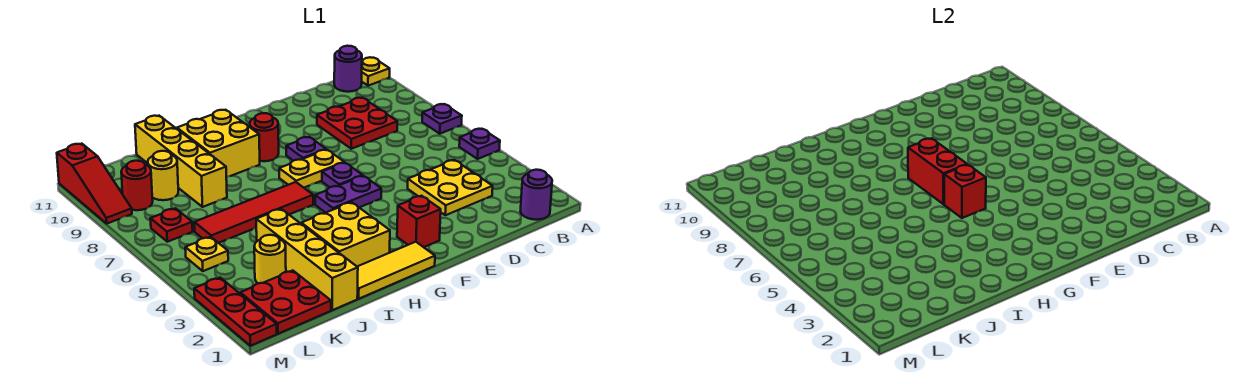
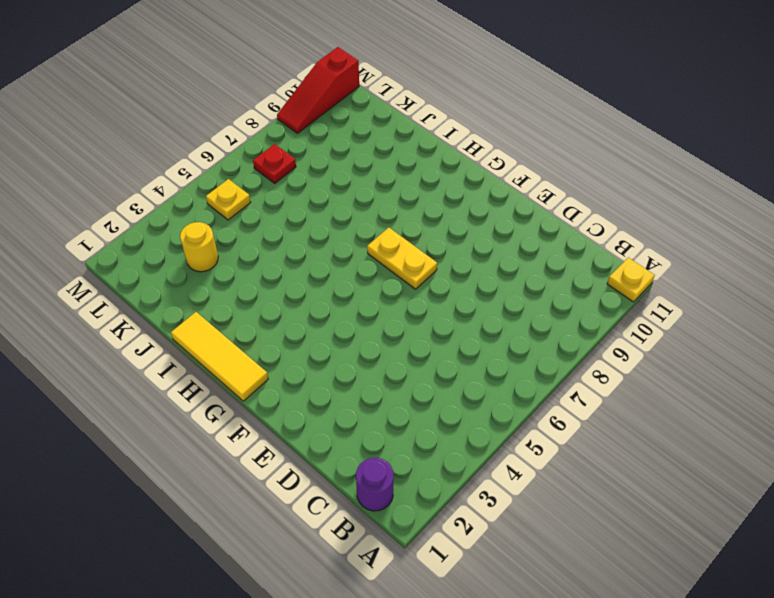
none -> purple plate A5 level 1
none -> purple plate A7 level 1
none -> purple round brick B11 level 1

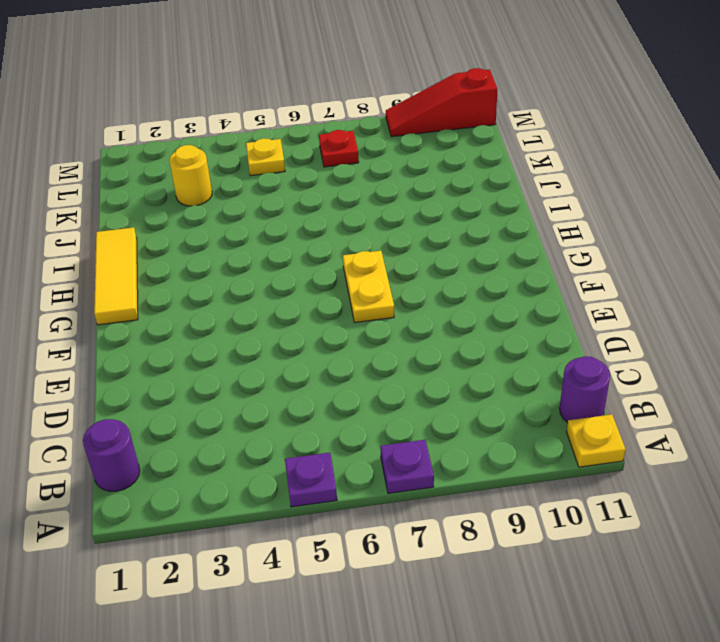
none -> yellow plate C3:D4 level 1
none -> red plate C8:D9 level 1
none -> red brick F2 level 1

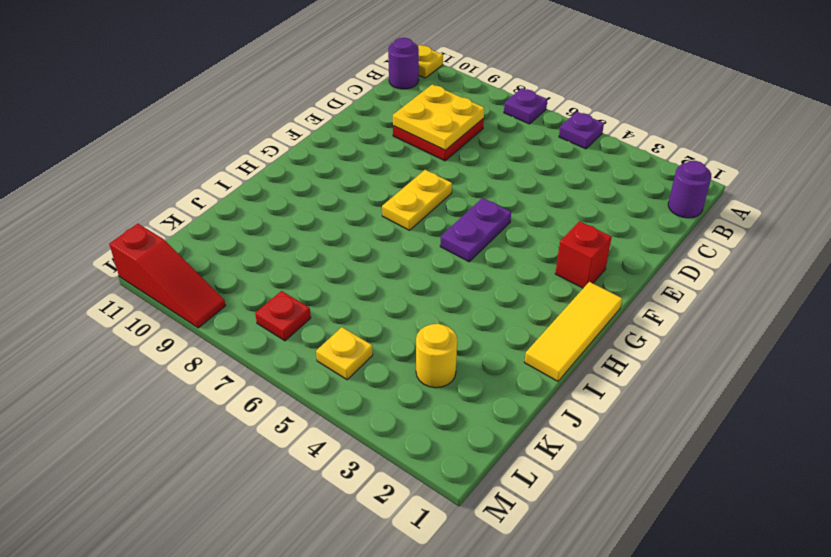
yellow plate C8:D9 level 2 -> yellow plate C3:D4 level 1
none -> purple plate F6 level 1
none -> purple plate F8 level 1
none -> red round brick G9 level 1

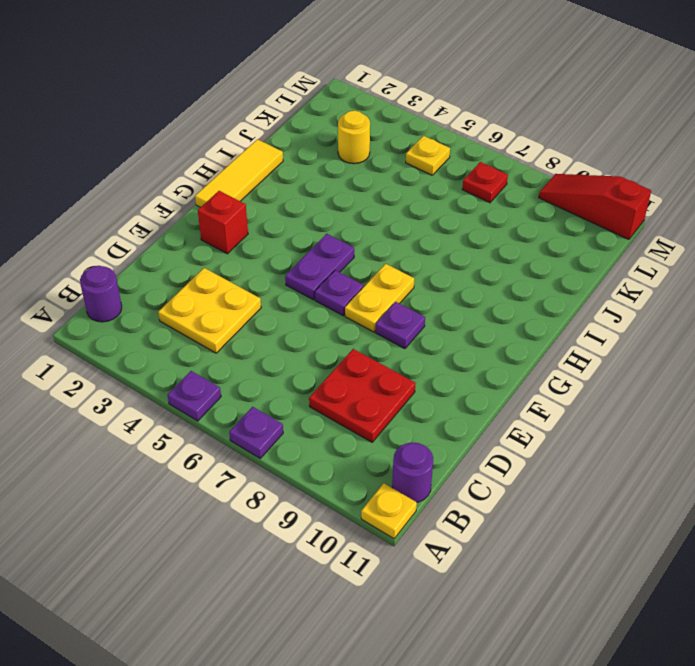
none -> red round brick G9 level 1
none -> yellow brick H2:I3 level 1
none -> red tile H6:K6 level 1

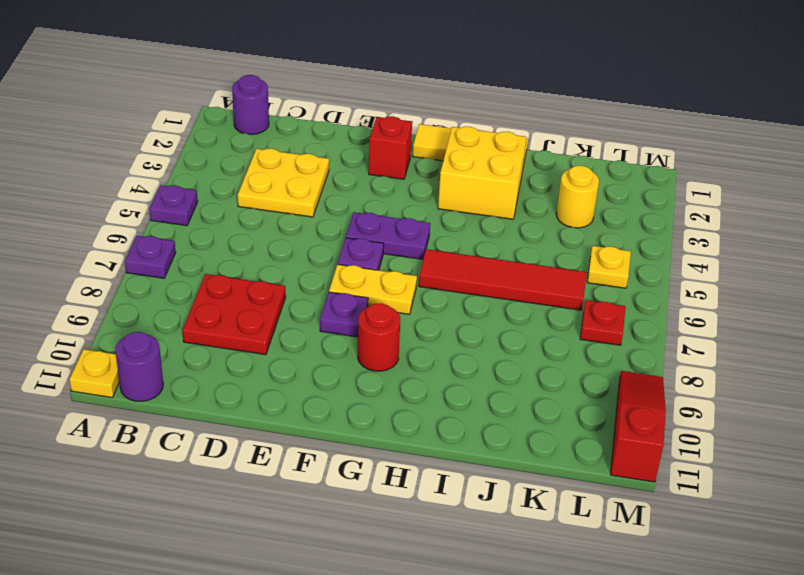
none -> yellow brick H9:I10 level 1
none -> yellow brick J1:J4 level 1
none -> yellow brick J8:J11 level 1

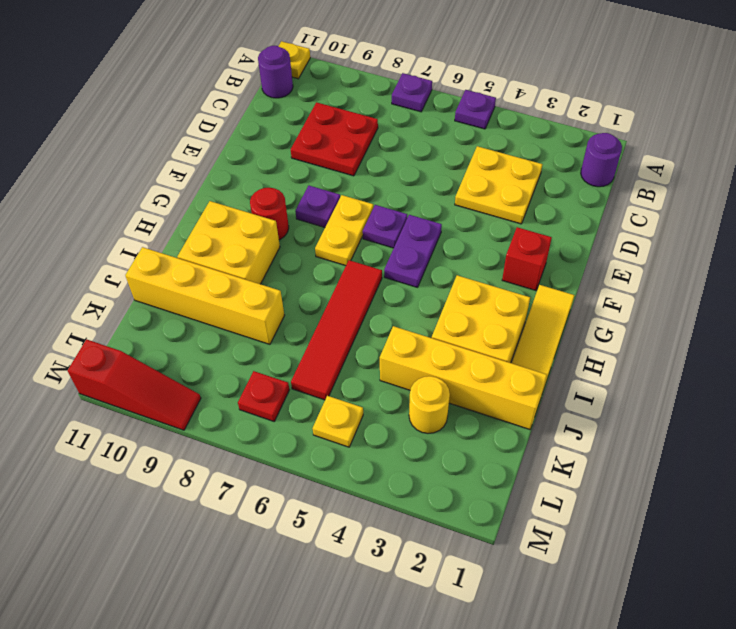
none -> red plate K1:L2 level 1
none -> yellow round brick K9 level 1
none -> red round brick L9 level 1

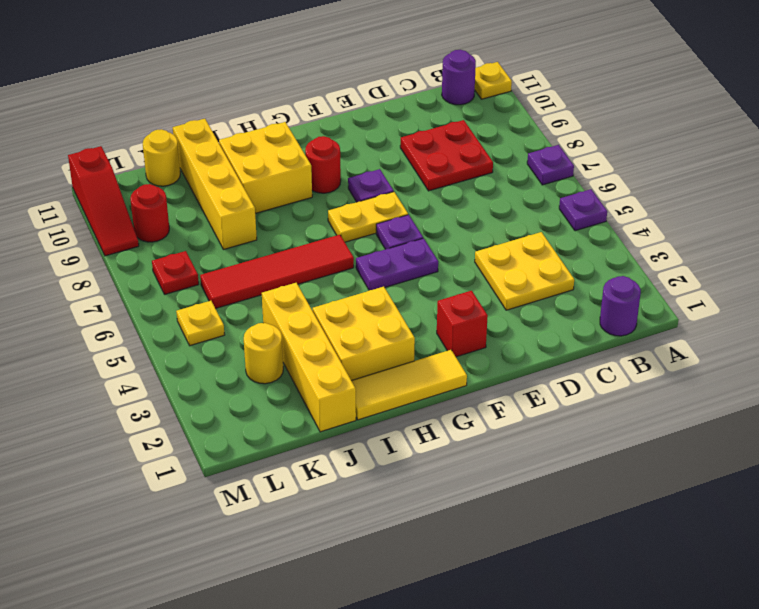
yellow round brick K11 level 1 -> yellow round brick K9 level 1
none -> red plate K1:L2 level 1
none -> red plate M1:M3 level 1
none -> red brick G5 level 2

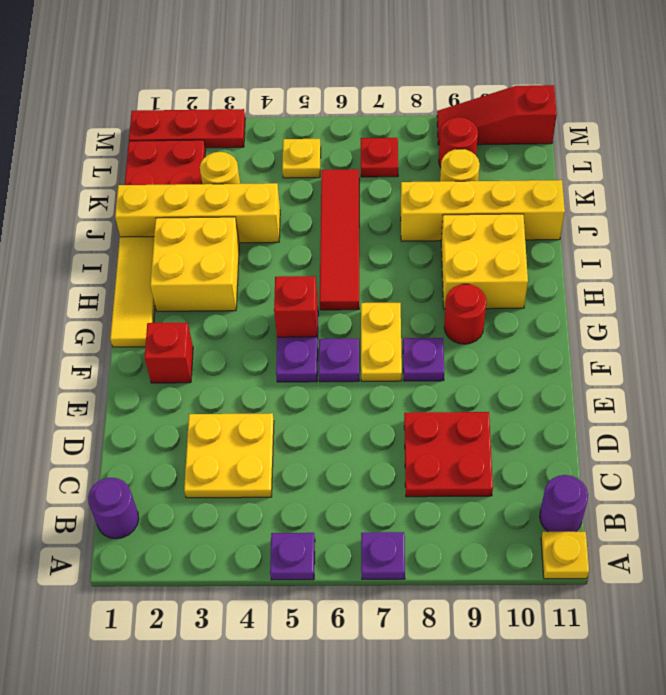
none -> red brick G6:G7 level 2

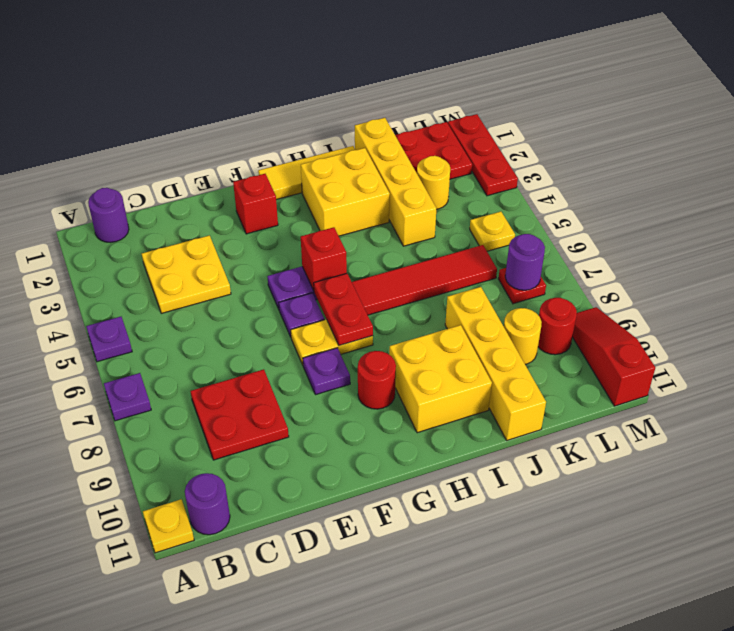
red plate G6:G7 level 2 -> red brick G6:G7 level 2
purple round brick L7 level 2 -> none

